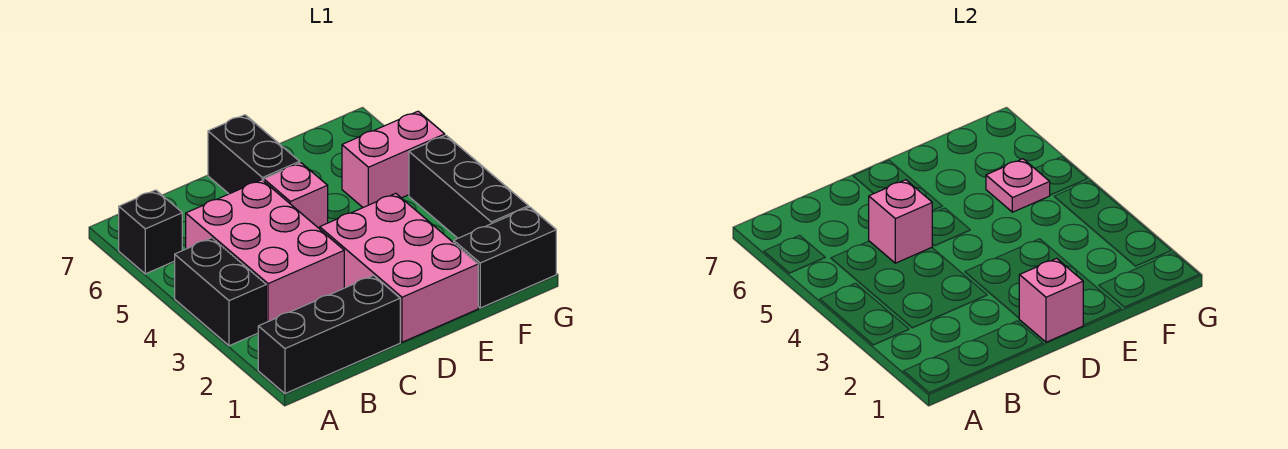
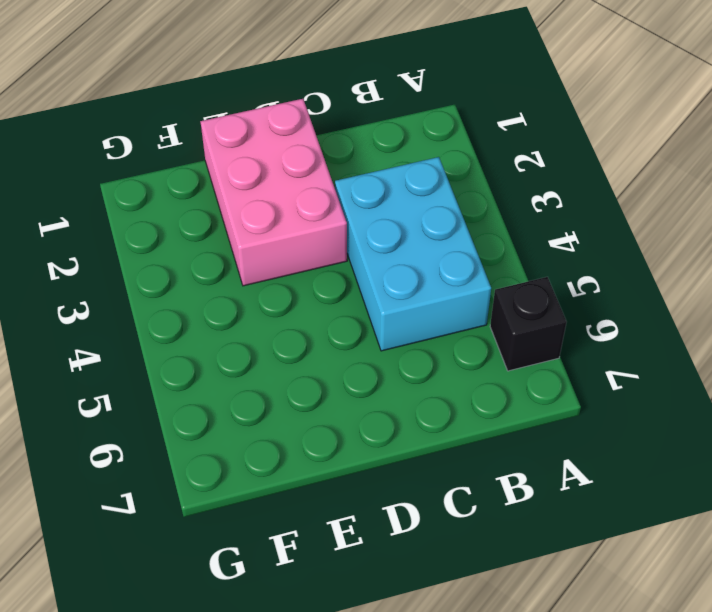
cyan brick B3:C5 level 1 -> pink brick B3:C5 level 1
none -> black brick A1:C1 level 1
none -> black brick A3:A4 level 1
none -> pink brick D5 level 1

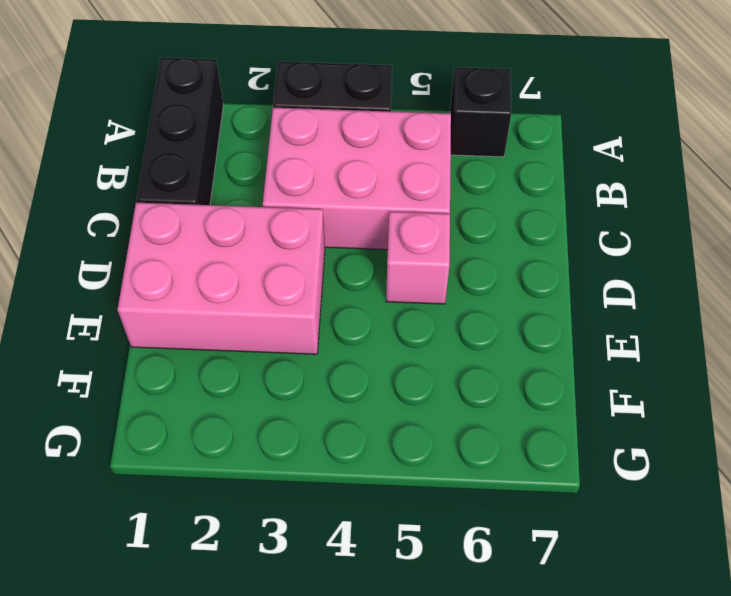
none -> black brick D6:D7 level 1
none -> black brick F1:G1 level 1
none -> pink brick F5:G5 level 1

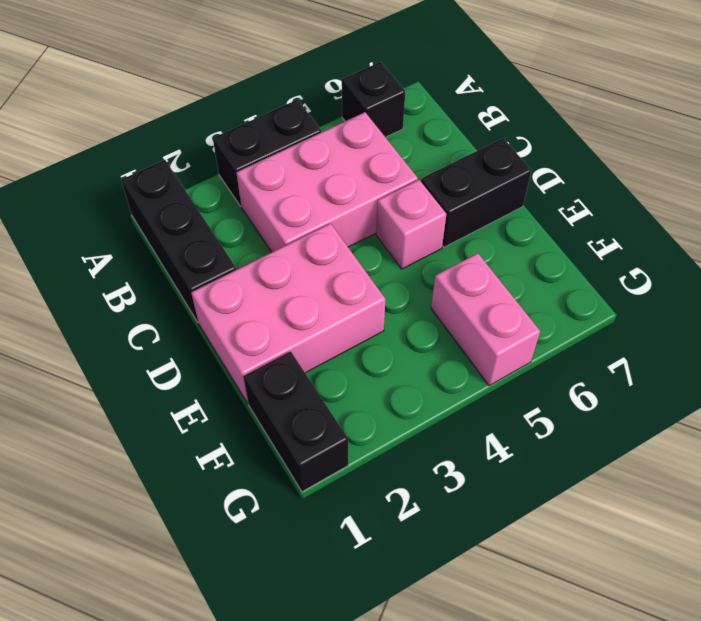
none -> black brick G2:G4 level 1
none -> pink brick C5 level 2
none -> pink brick D1 level 2

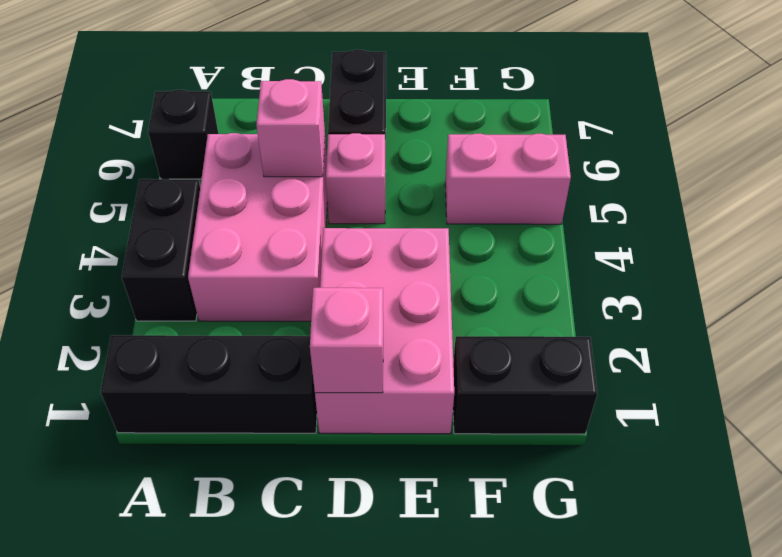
none -> black brick G2:G4 level 1
none -> pink plate F5 level 2

